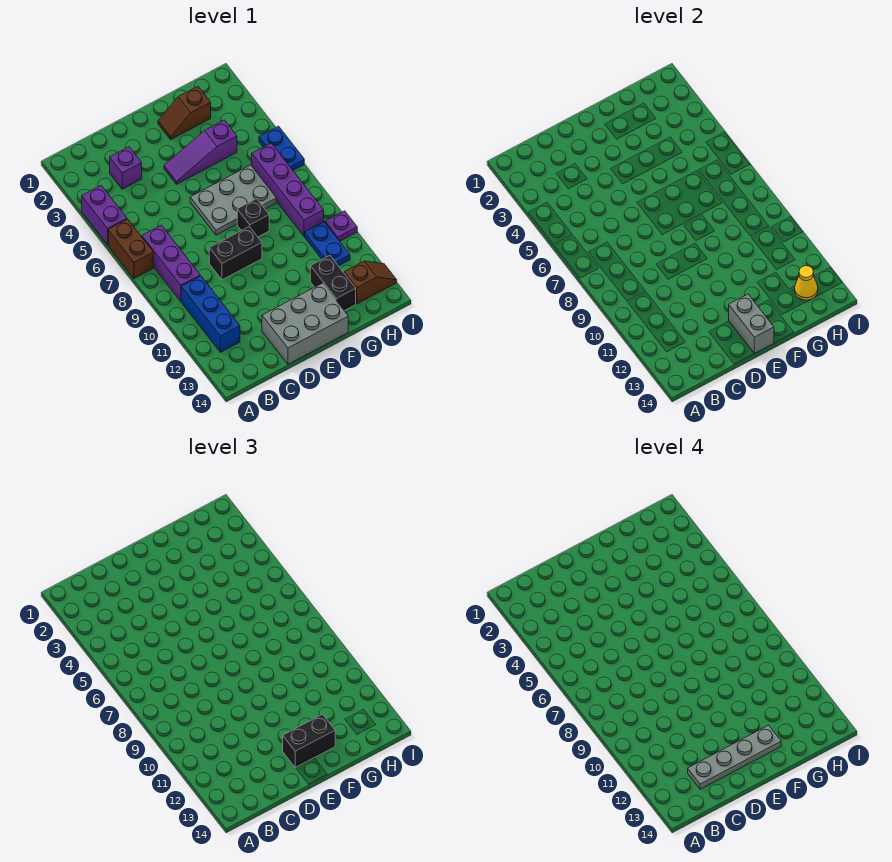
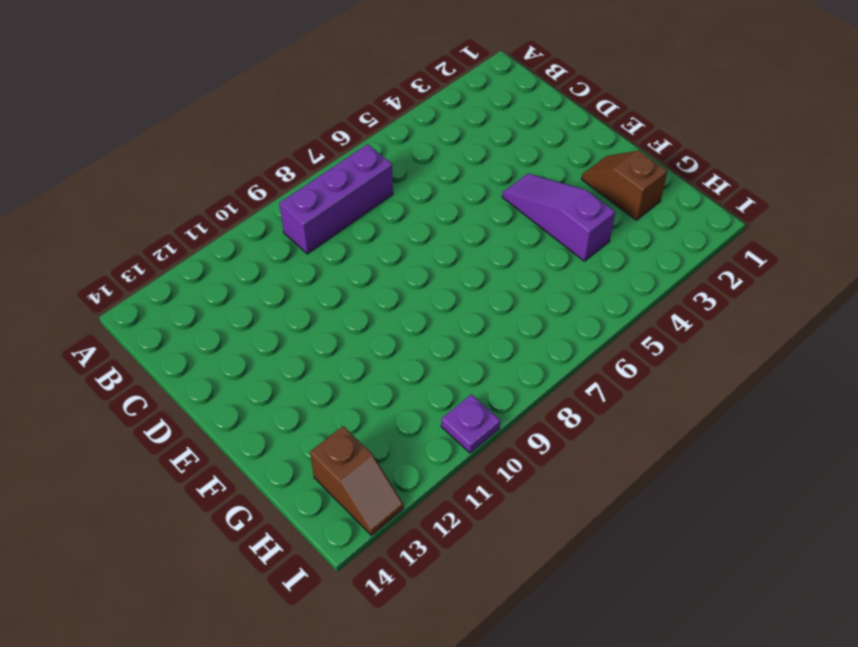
none -> purple brick A4:A5 level 1
none -> brown brick A6:A7 level 1
none -> blue brick B10:B12 level 1

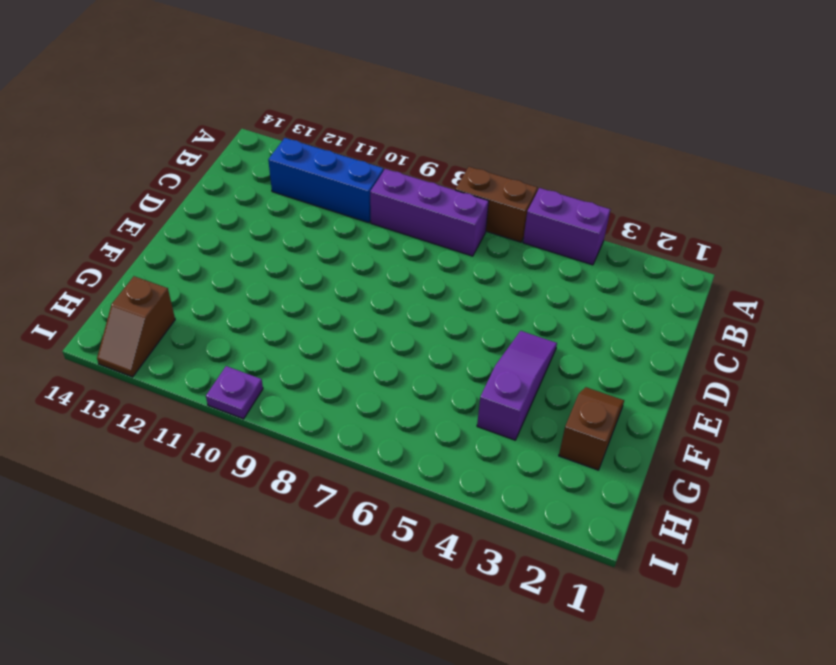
none -> purple brick C3 level 1
none -> black brick D9:E9 level 1
none -> grey brick D13:F14 level 1

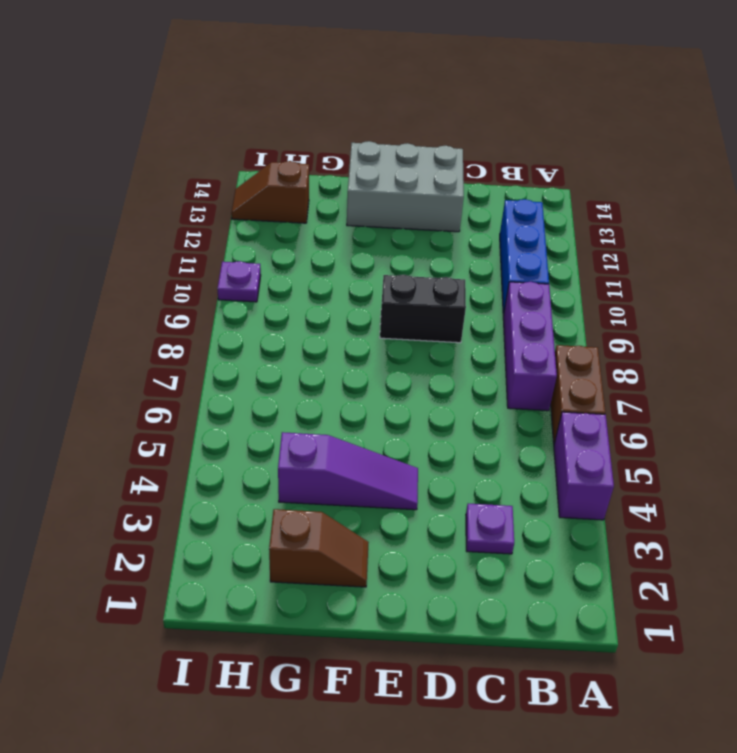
purple plate C3 level 1 -> purple brick C3 level 1
none -> grey plate E6:G7 level 1
none -> black brick F8 level 1
none -> black brick G12:G13 level 1

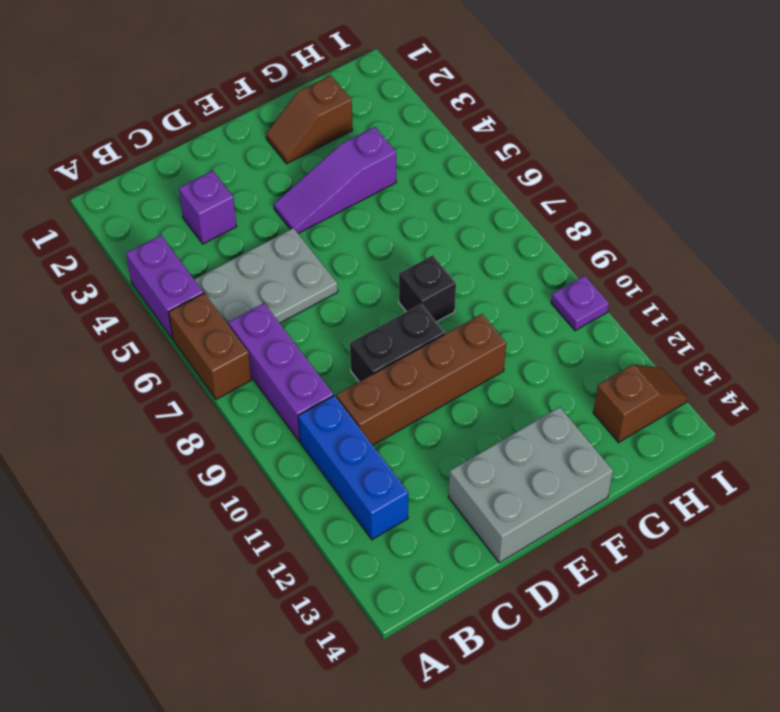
grey plate B5:D6 level 1 -> grey plate E6:G7 level 1
brown brick C10:F10 level 1 -> none
none -> black brick G12:G13 level 1
none -> purple brick H6:H9 level 1
none -> blue plate H10:H11 level 1

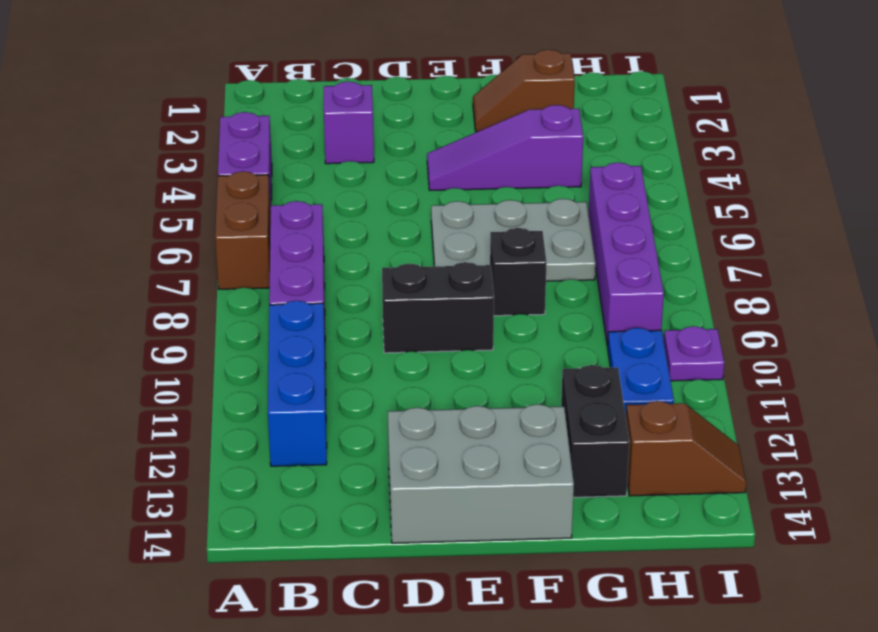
none -> blue plate I5:I6 level 1
none -> grey brick E13:E14 level 2
none -> yellow cone H13 level 2

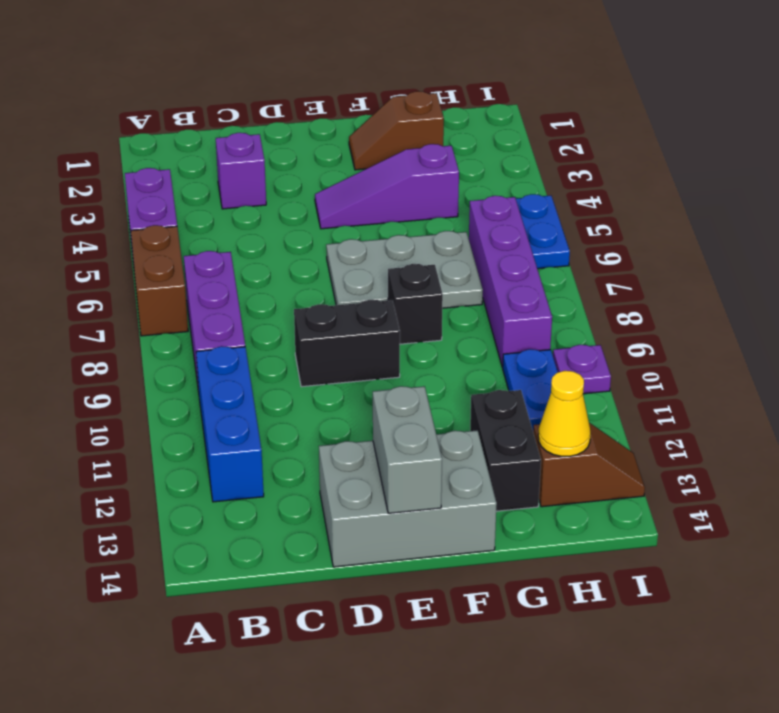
none -> black brick E13:F13 level 3
none -> grey plate C13:F13 level 4

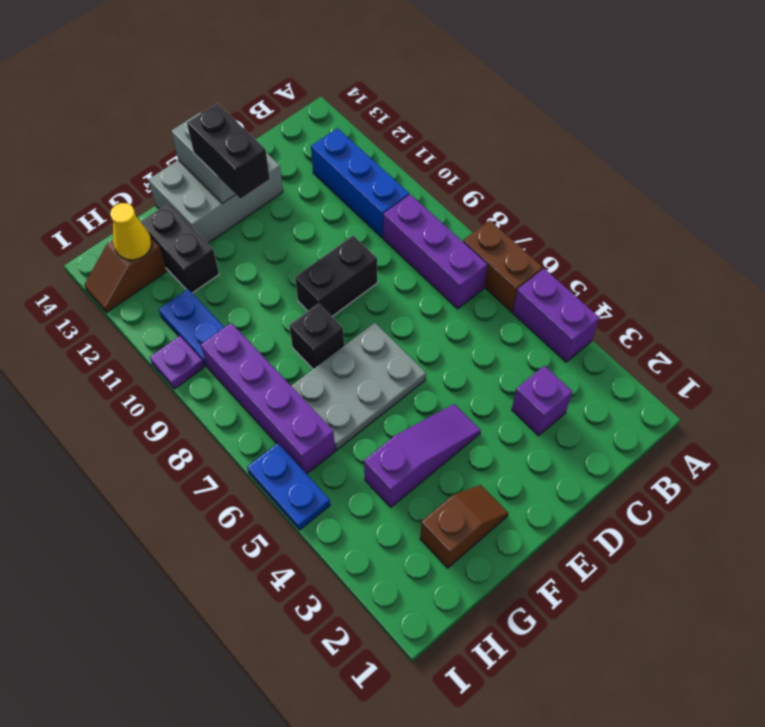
black brick E12:E13 level 3 -> black brick E13:F13 level 3
none -> grey plate C13:F13 level 4

